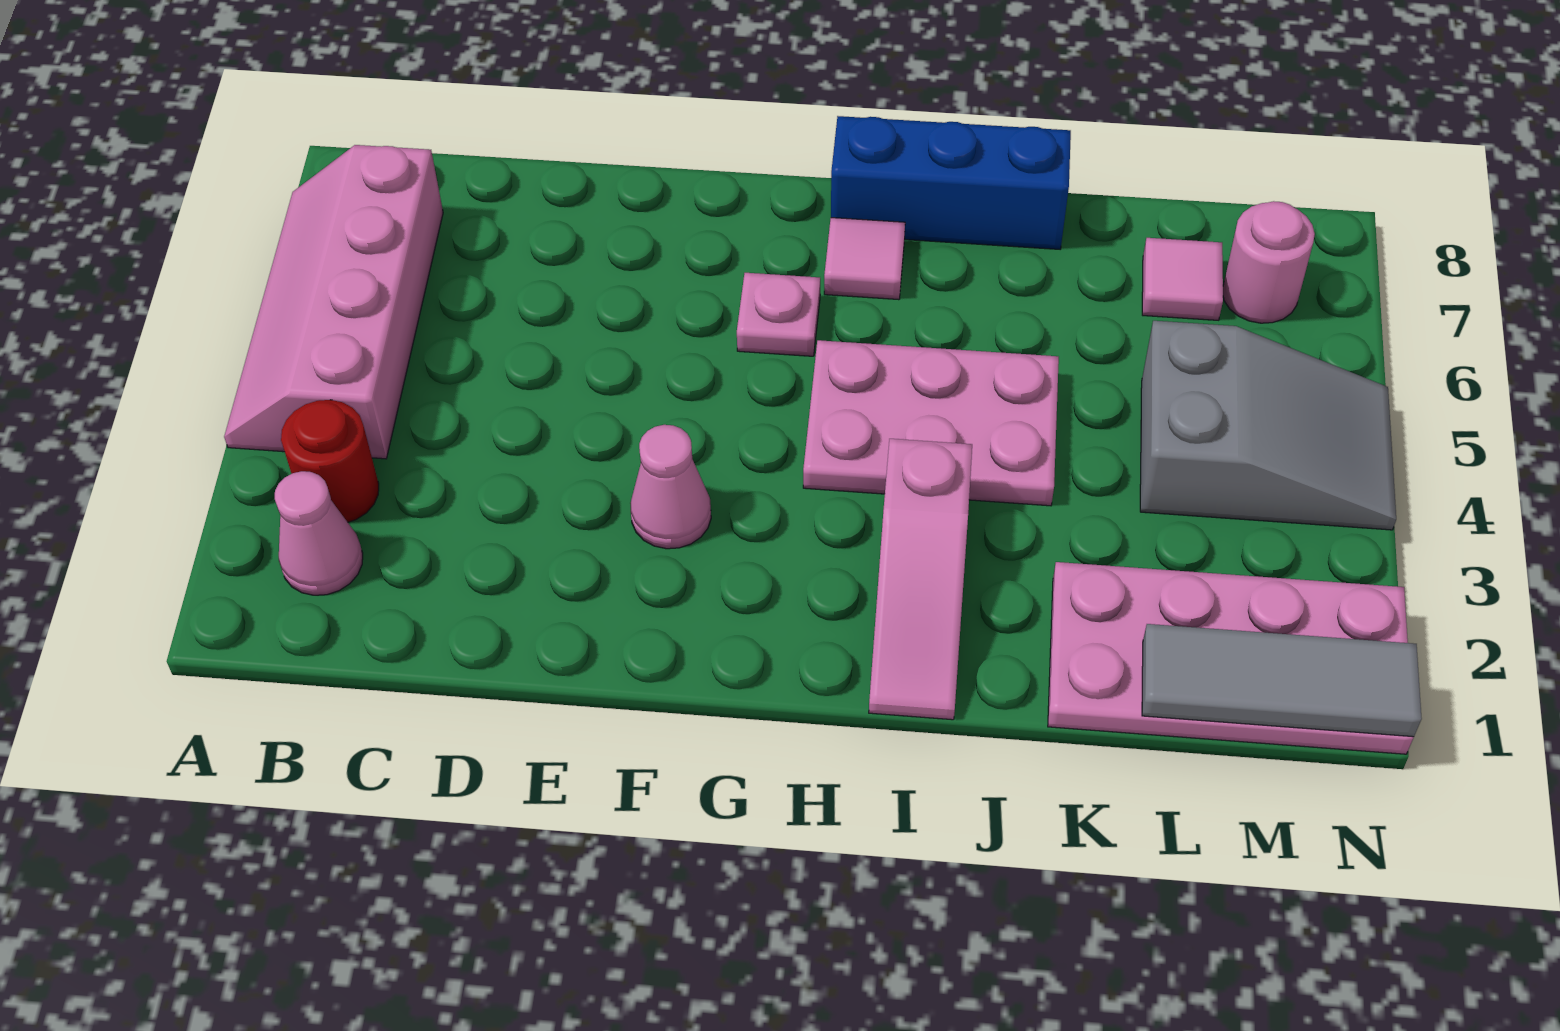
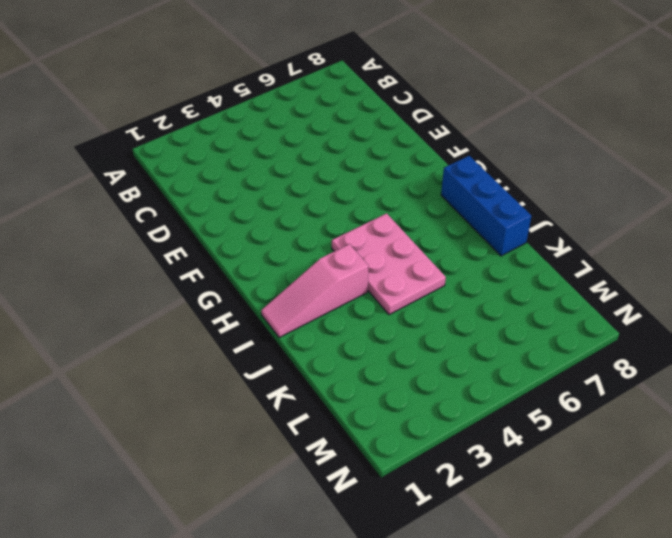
none -> pink slope A4:B7 level 1 top B
none -> pink cone B2 level 1
none -> red round brick B3 level 1

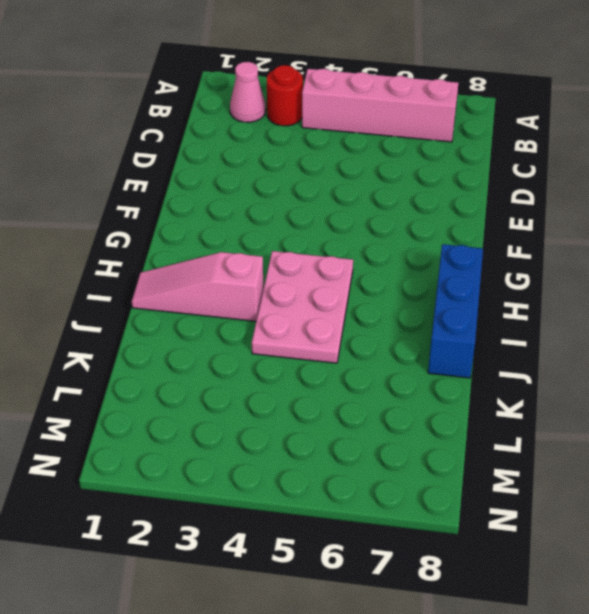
none -> pink cone F3 level 1
none -> pink plate G6 level 1
none -> pink tile H7 level 1

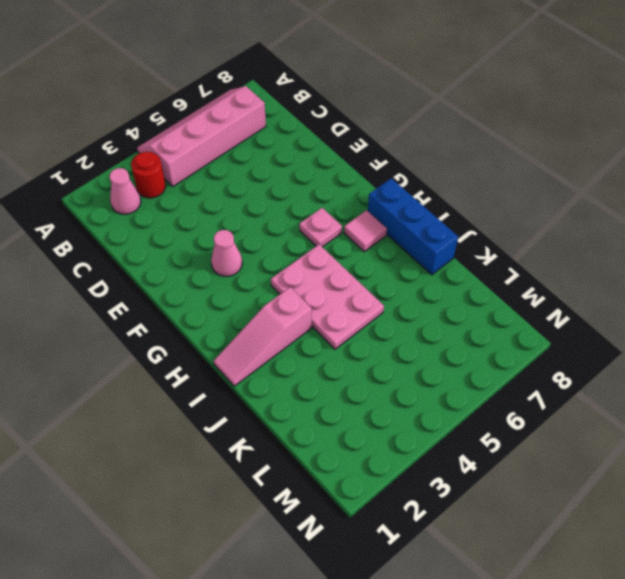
none -> pink plate K1:N2 level 1
none -> grey slope L4:N5 level 1 top L
none -> pink tile L7 level 1

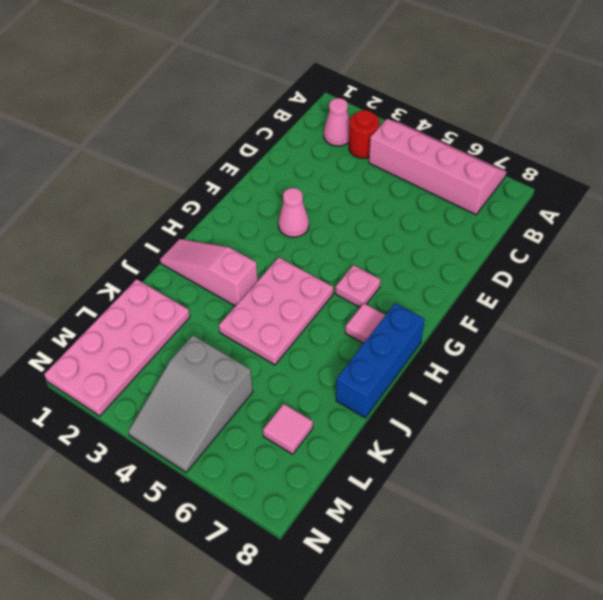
none -> pink round brick M7 level 1
none -> grey tile L1:N1 level 2

